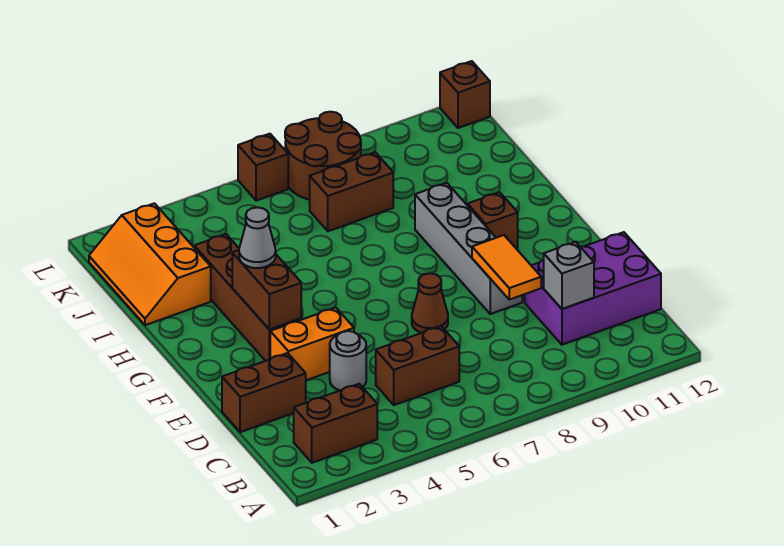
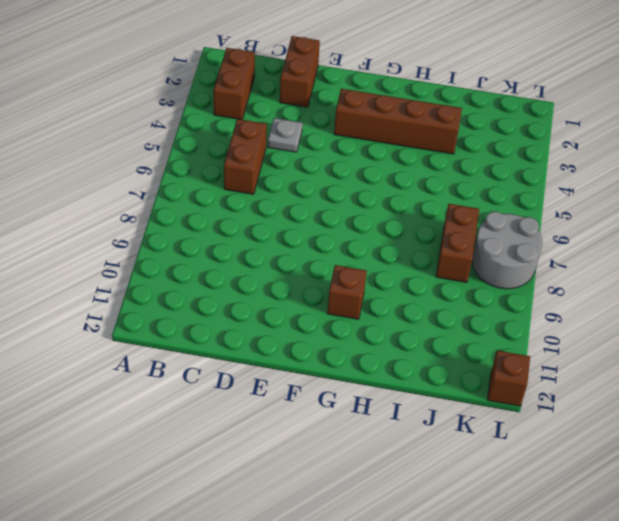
grey plate D4 level 1 -> grey round brick D4 level 1
grey round brick K7:L8 level 1 -> brown round brick K7:L8 level 1
none -> purple brick C10:D12 level 1
none -> orange brick E3:E4 level 1
none -> brown cone E7 level 1

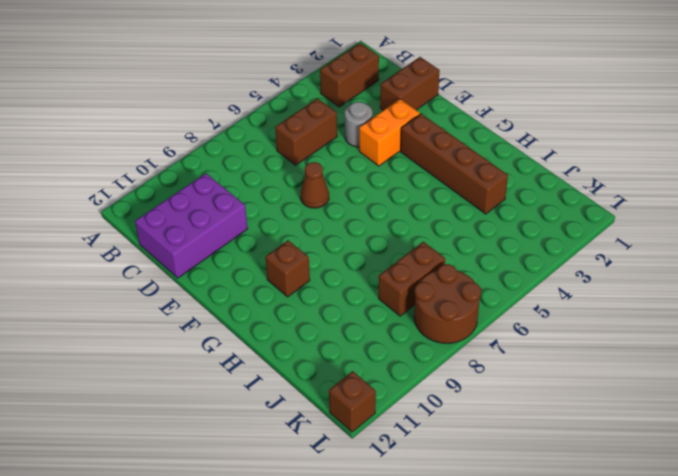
none -> grey brick E9:H9 level 1
none -> orange slope I1:K2 level 1 top 2
none -> brown brick L6 level 1

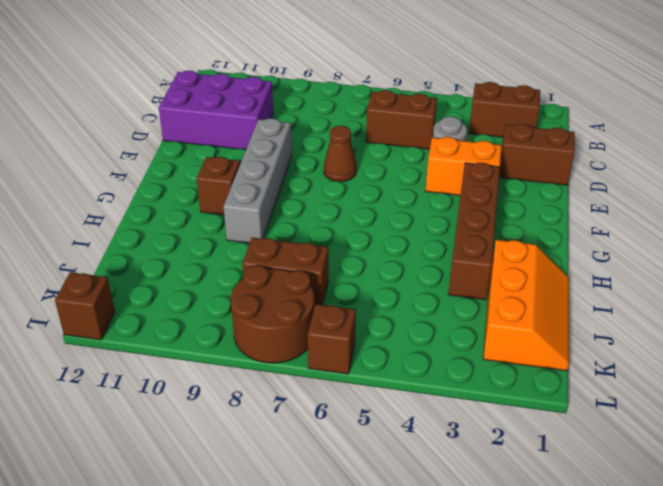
none -> grey brick C10 level 2
none -> orange tile D9:E9 level 2
none -> brown brick F3:G3 level 2

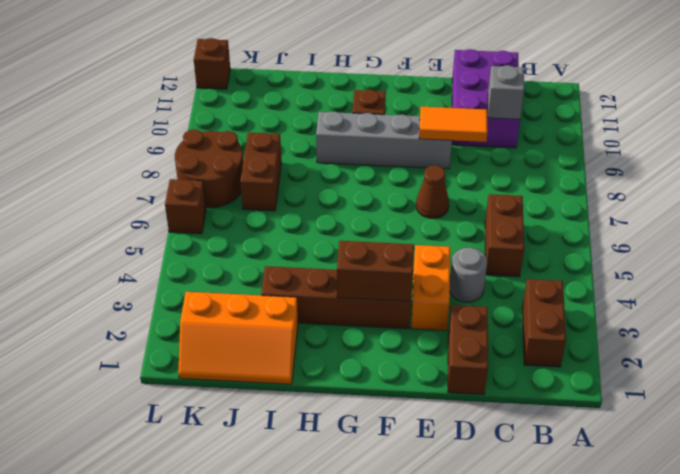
none -> grey cone G3 level 3

